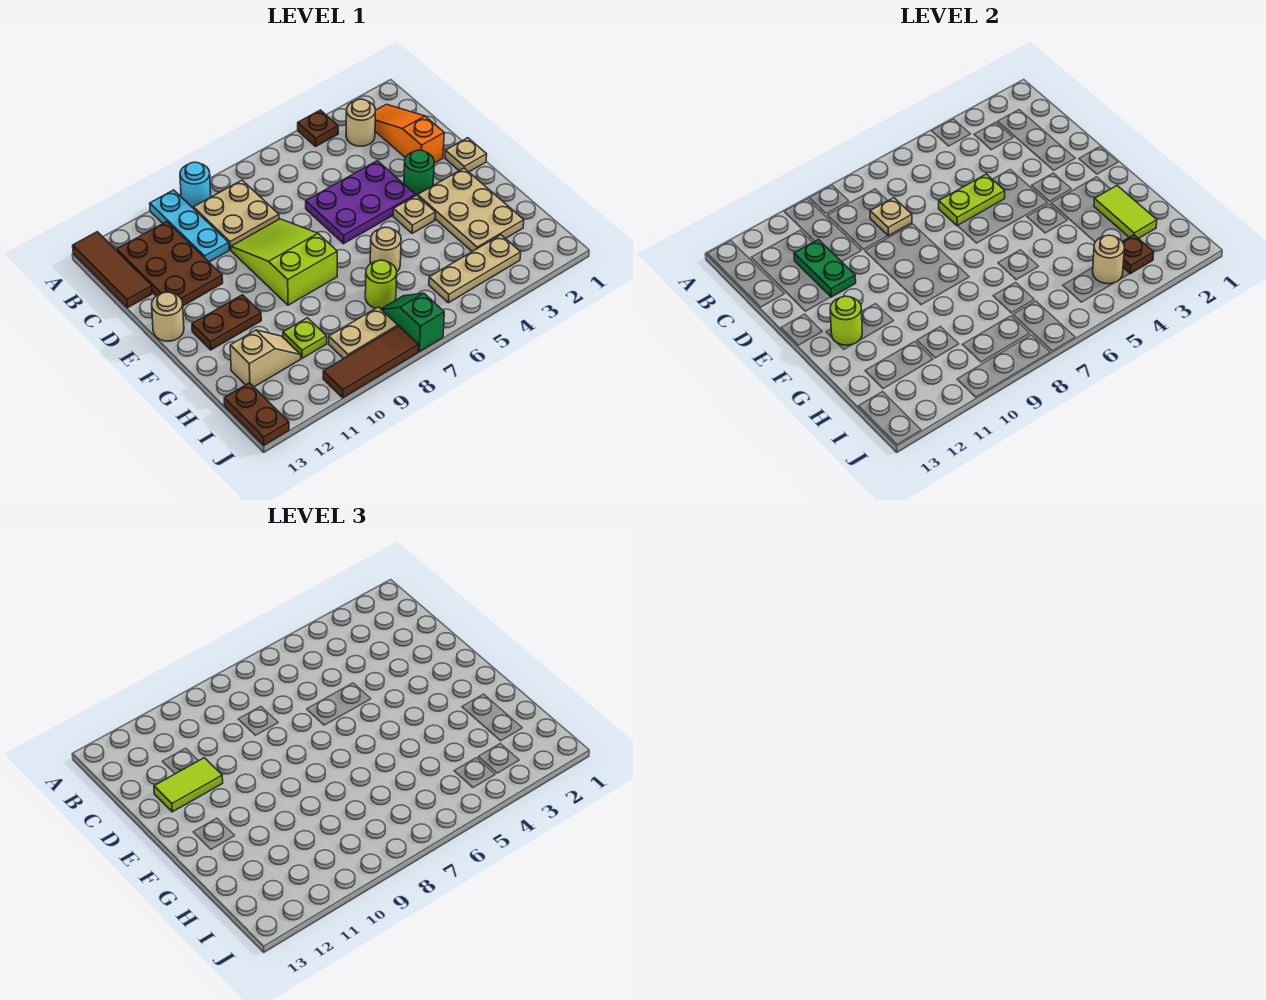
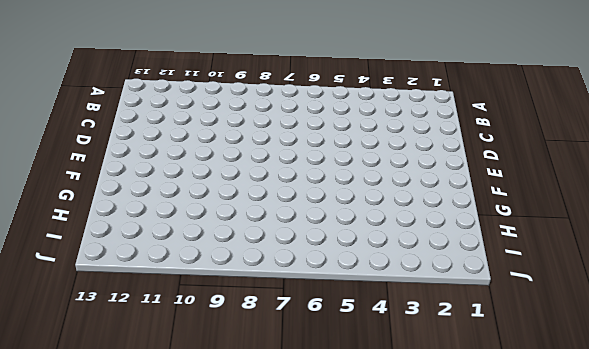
none -> brown plate A4 level 1
none -> cyan round brick A9 level 1
none -> cyan plate A10:C10 level 1
none -> brown tile A13:C13 level 1

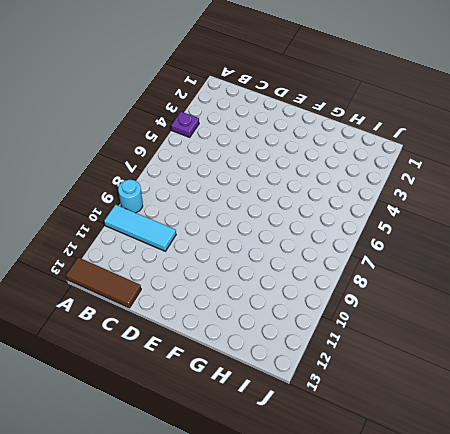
purple plate A4 level 1 -> brown plate A4 level 1
cyan tile A10:C10 level 1 -> cyan plate A10:C10 level 1
none -> orange slope B2:D2 level 1 top D
none -> tan round brick B3 level 1
none -> tan plate B8:C9 level 1
none -> brown plate B11:D12 level 1

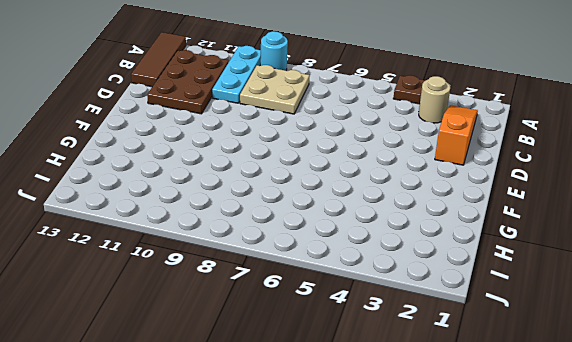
none -> purple plate D4:E6 level 1
none -> lime slope D8:F9 level 1 top F
none -> tan plate E1 level 1
none -> green round brick E3 level 1

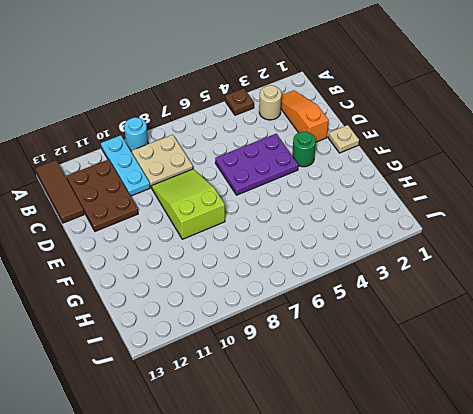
none -> tan round brick E13 level 1
none -> tan plate F2:H3 level 1
none -> tan plate F4 level 1
none -> brown plate F11:F12 level 1

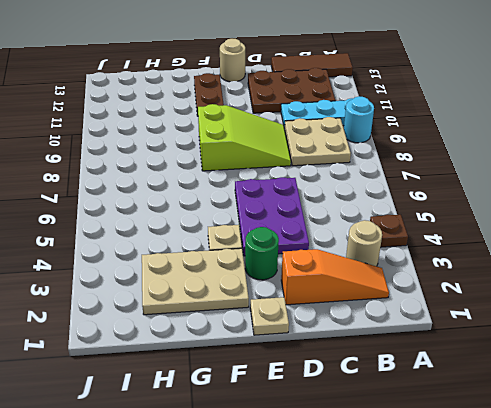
none -> tan round brick G6 level 1
none -> lime round brick H7 level 1
none -> lime plate H10 level 1
none -> tan slope H11:H12 level 1 top 12

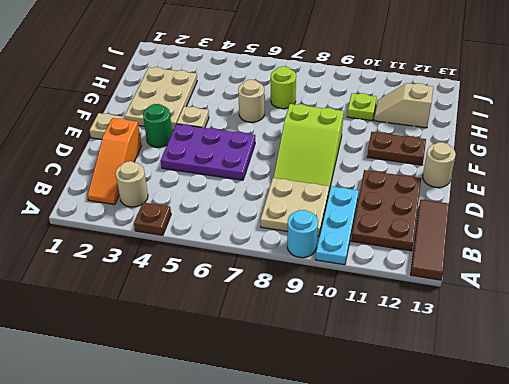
none -> tan plate I3:I5 level 1
none -> green slope I7:J7 level 1 top J
none -> tan plate I8:I9 level 1
none -> brown plate I13:J13 level 1

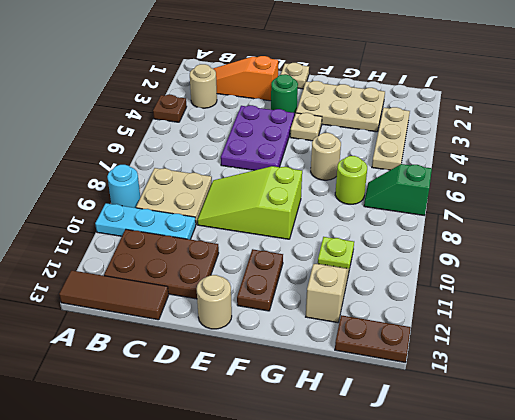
none -> tan plate I8:I9 level 1
none -> brown tile J8:J10 level 1
none -> tan plate C8 level 2
none -> green plate C11:D11 level 2

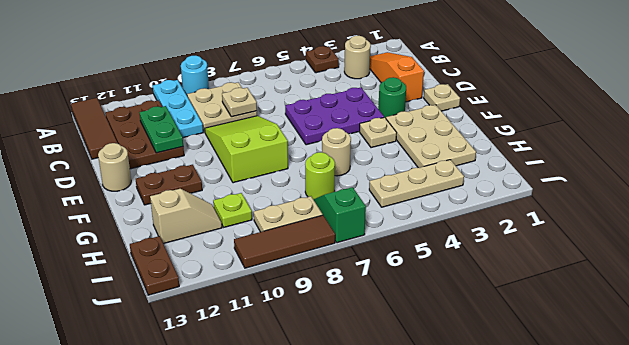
none -> lime plate D5:D6 level 2
none -> lime round brick F12 level 2
none -> lime tile G2:H2 level 2
none -> brown plate I3 level 2

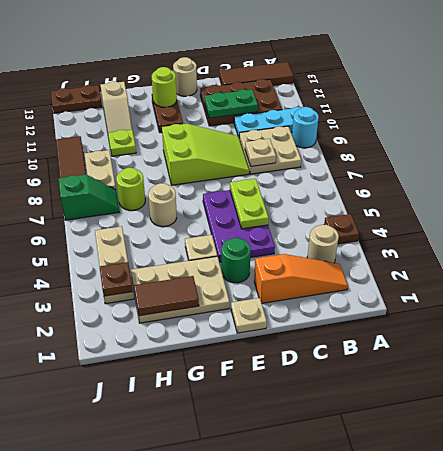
brown tile G2:H2 level 2 -> lime tile G2:H2 level 2
none -> tan round brick I4 level 2
none -> lime tile D11:D12 level 3

